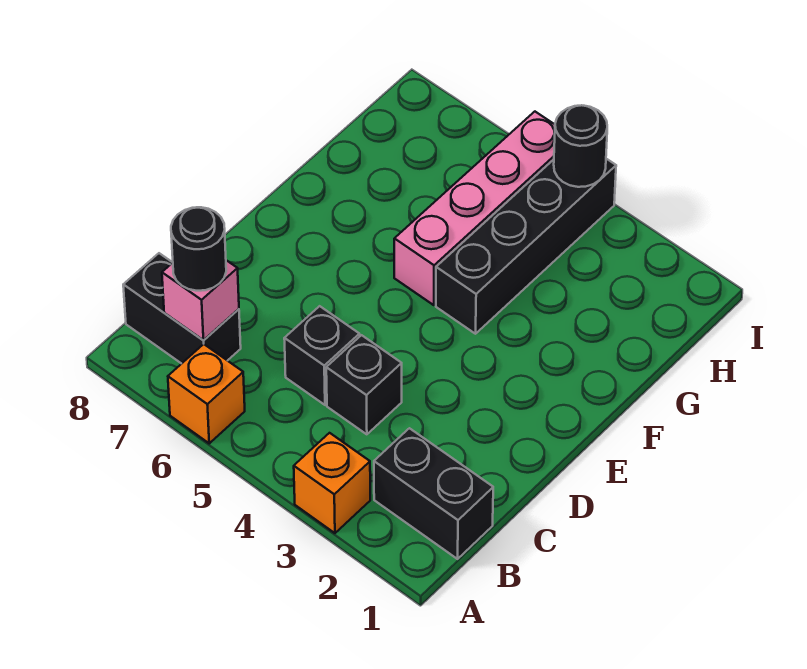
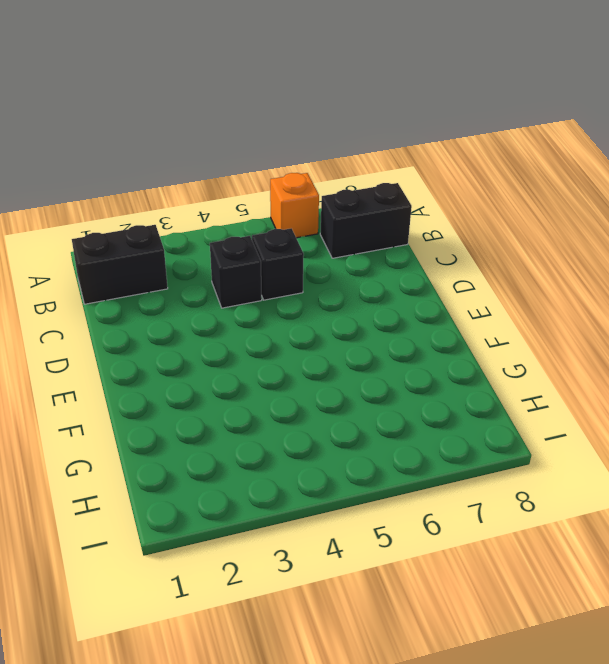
none -> orange brick A3 level 1
none -> black brick F4:I4 level 1

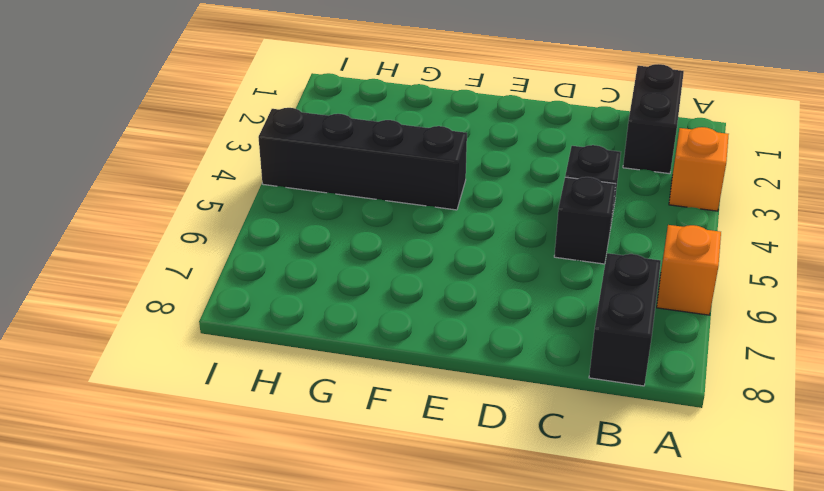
none -> pink brick F5:I5 level 1
none -> pink brick B7 level 2

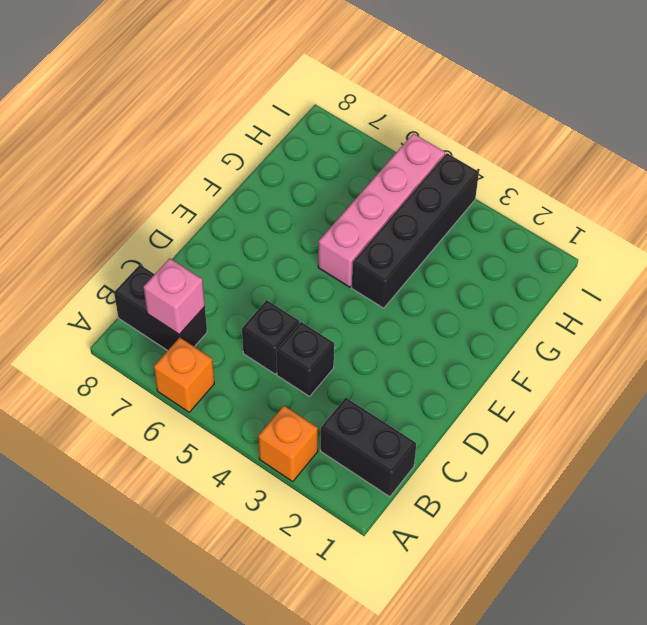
none -> black round brick I4 level 2
none -> black round brick B7 level 3

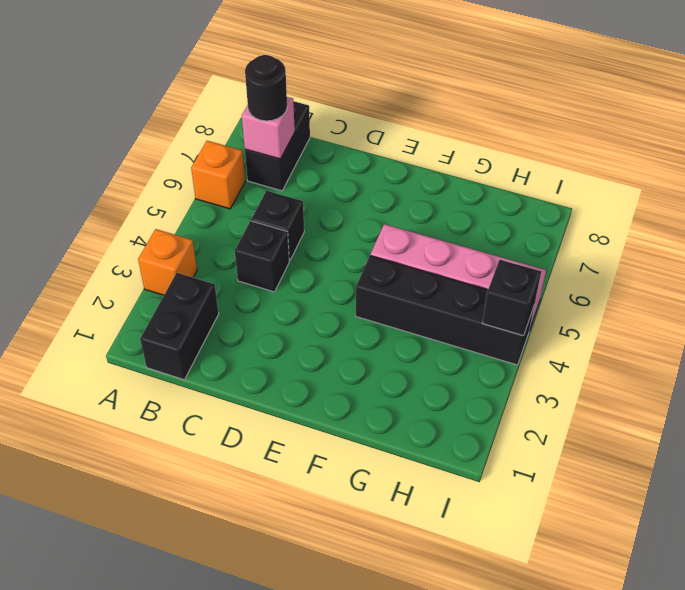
black brick I4 level 2 -> black round brick I4 level 2

